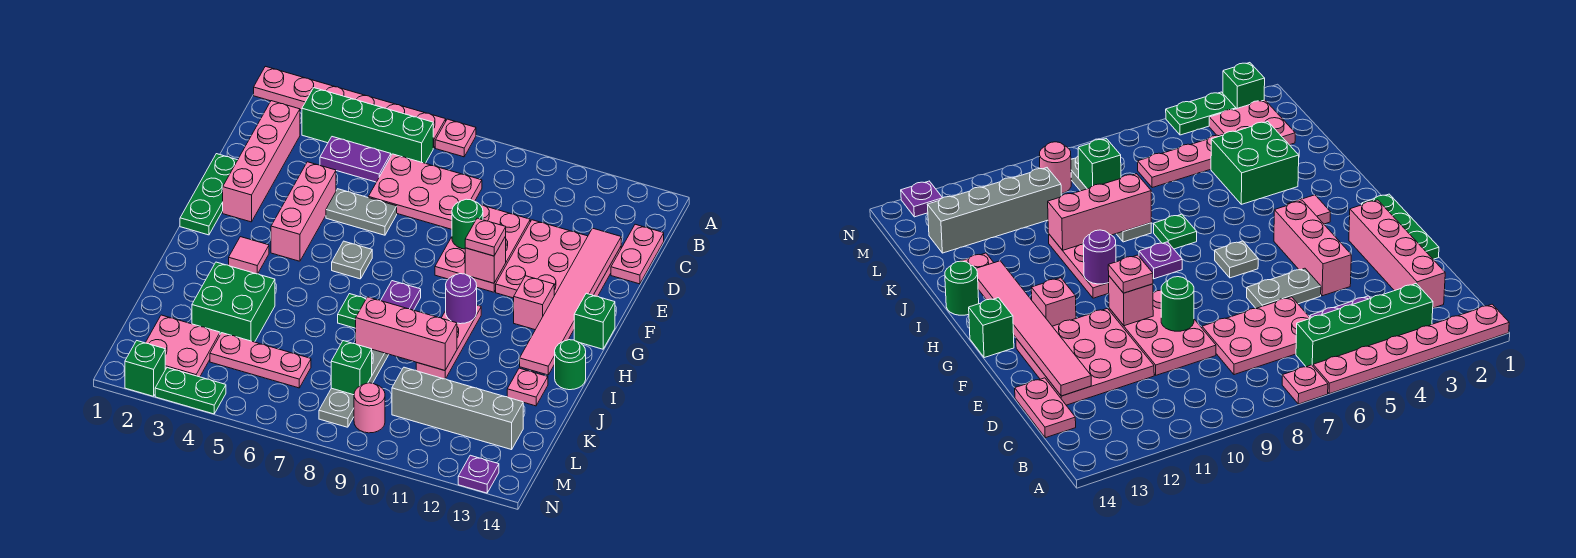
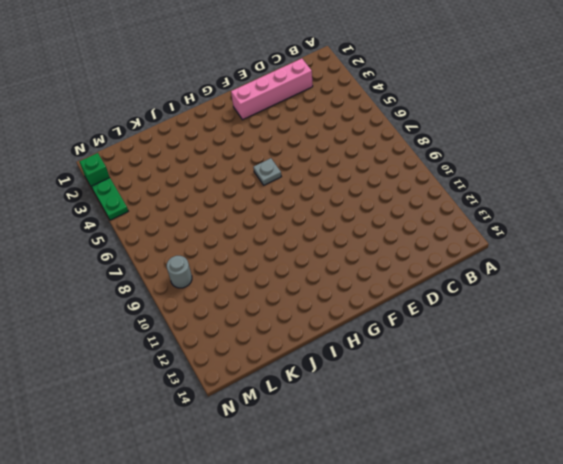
grey round brick M9 level 1 -> pink round brick M9 level 1
none -> pink plate A1:A6 level 1
none -> pink plate A7 level 1
none -> green brick B3:B6 level 1
none -> purple plate C4:C5 level 1

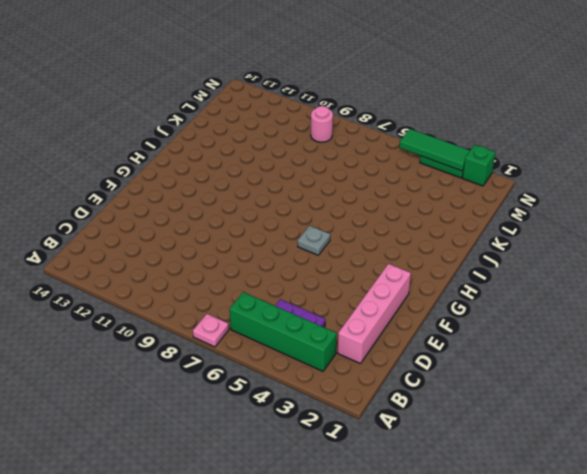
green tile N3:N5 level 2 -> none
none -> pink plate A1:A6 level 1
none -> pink plate C6:D8 level 1
none -> pink plate C14:D14 level 1
none -> pink plate D9:F10 level 1

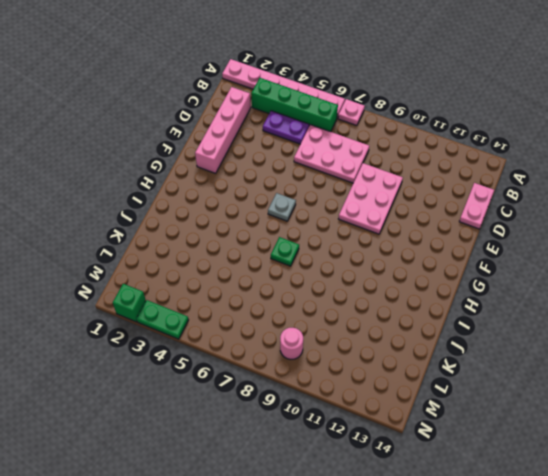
none -> pink plate D11:F13 level 1
none -> green plate E1:G1 level 1
none -> pink brick E4:G4 level 1
none -> grey plate E5:E6 level 1

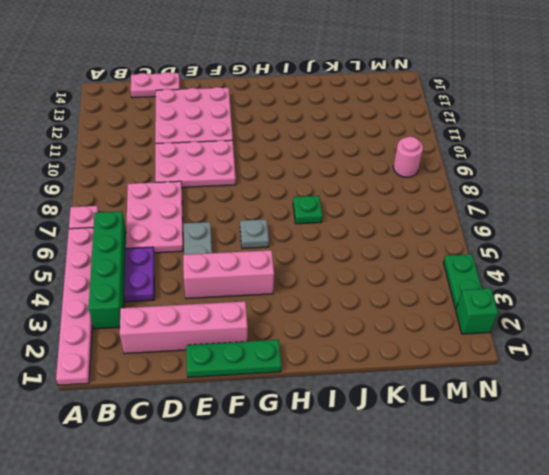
none -> pink brick G12 level 1
none -> green brick G14 level 1
none -> pink tile H3 level 1
none -> purple plate H8 level 1

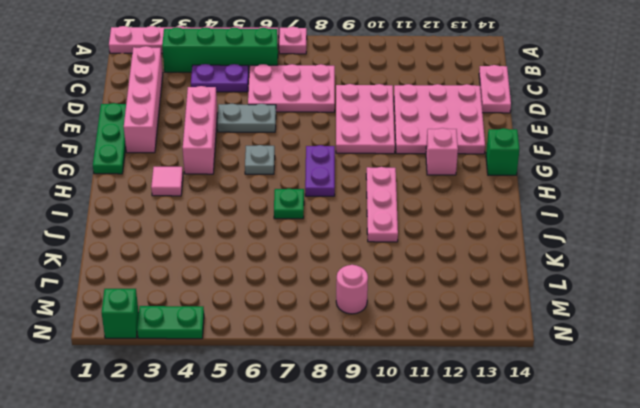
purple plate G8:H8 level 1 -> purple plate H8 level 1
none -> green round brick I14 level 1
none -> green brick J3:K4 level 1
none -> grey plate J8:M8 level 1
none -> pink plate J13 level 1

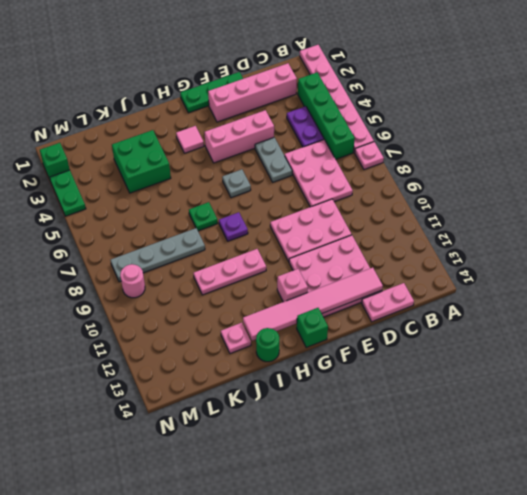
none -> pink plate L2:M3 level 1
none -> pink plate L4:L6 level 1
none -> grey brick L10:L13 level 1
none -> purple plate N13 level 1

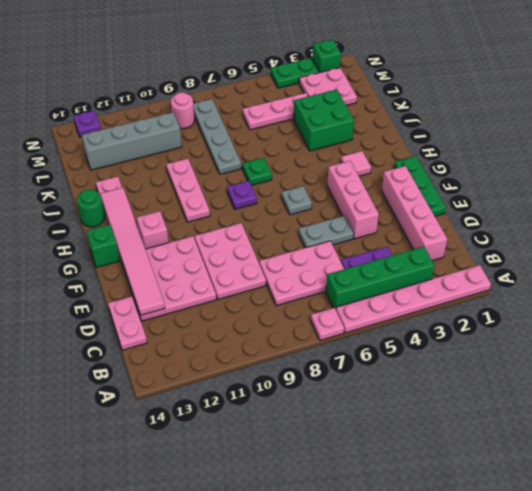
none -> green round brick E9 level 2
none -> pink brick F10 level 2
none -> purple round brick H10 level 2
none -> pink brick J8:J10 level 2

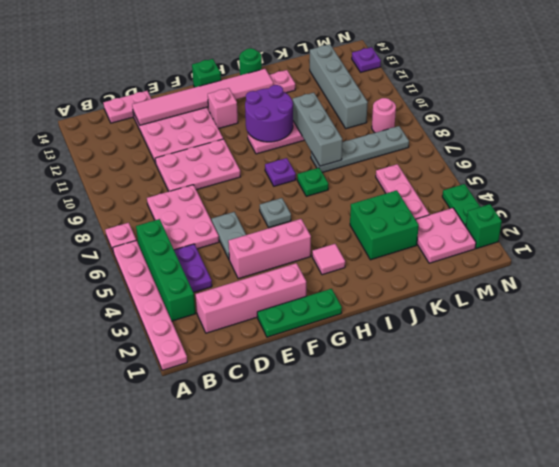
purple round brick H10:I11 level 2 -> purple round brick H10 level 2
grey brick J8:J10 level 2 -> pink brick J8:J10 level 2
none -> green round brick E9 level 2
none -> pink brick F10 level 2
none -> green brick L8 level 2
none -> pink plate F10 level 3

